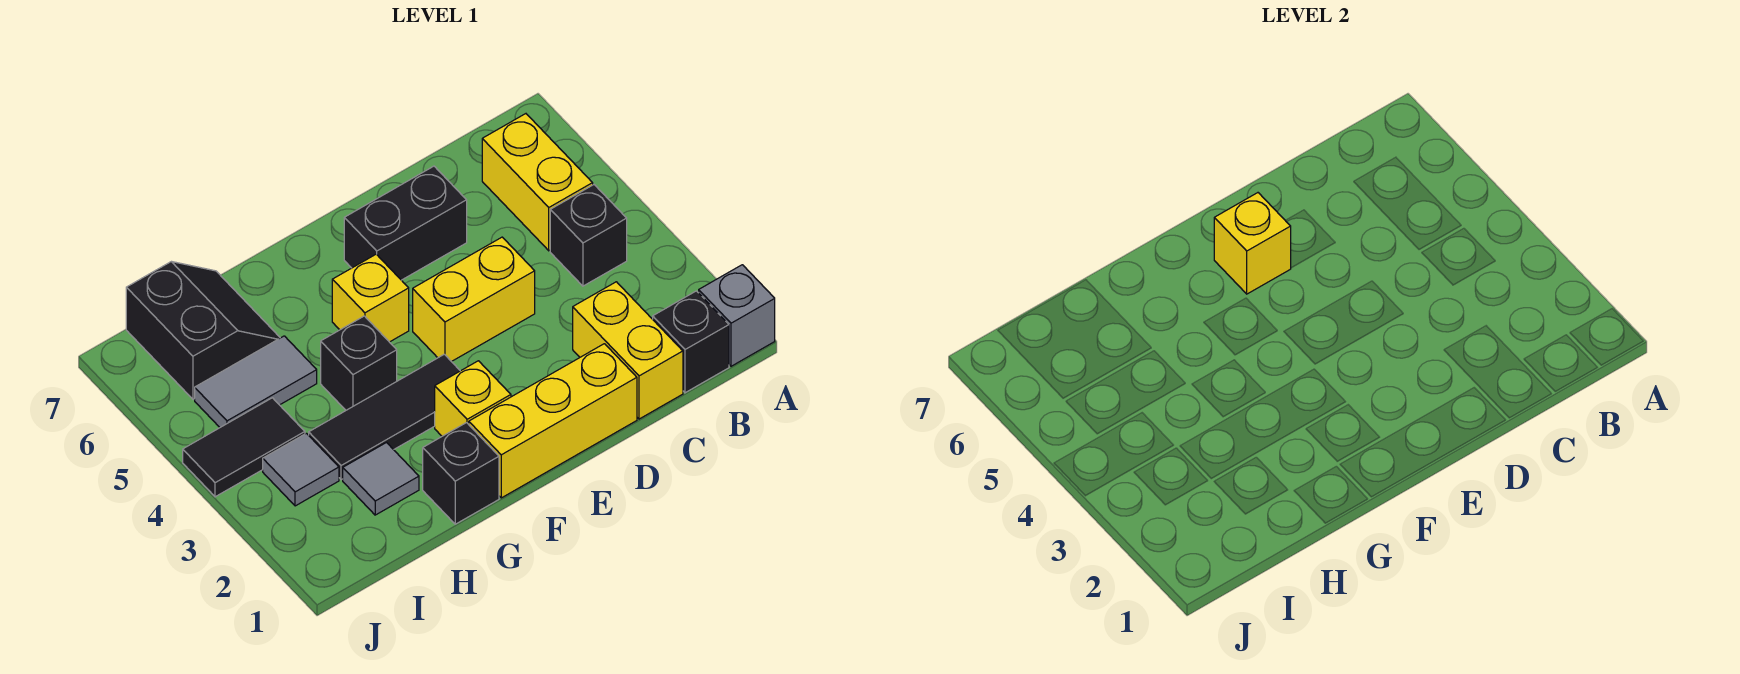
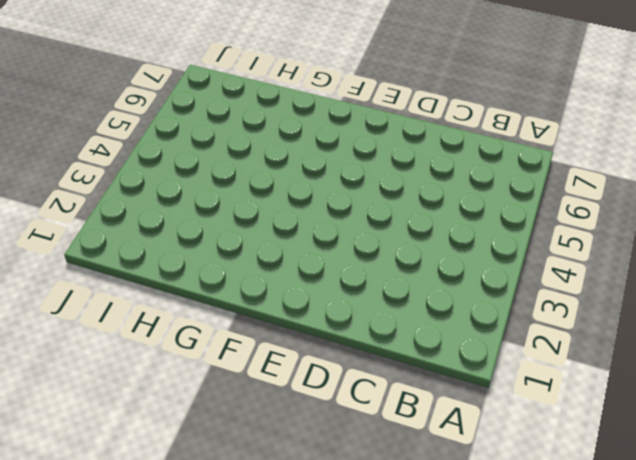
none -> grey brick A1 level 1
none -> black brick B1 level 1
none -> black brick B4 level 1

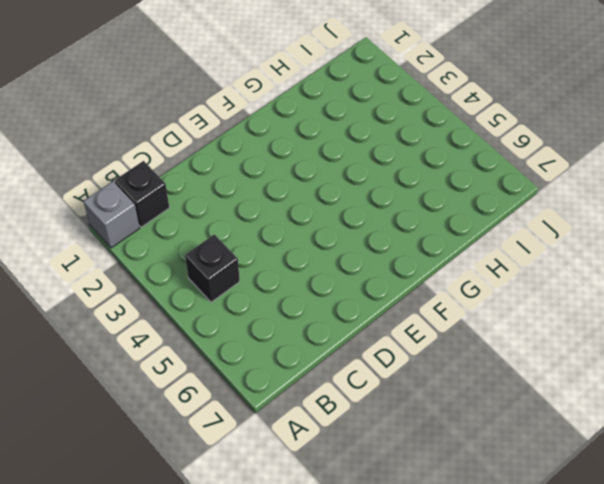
none -> yellow brick B5:B6 level 1
none -> yellow brick C1:C2 level 1
none -> yellow brick D1:F1 level 1

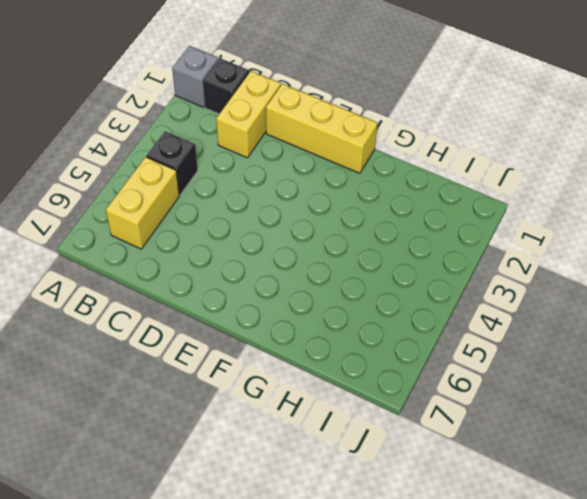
none -> yellow brick D4:E4 level 1
none -> black brick D6:E6 level 1
none -> yellow brick F2 level 1

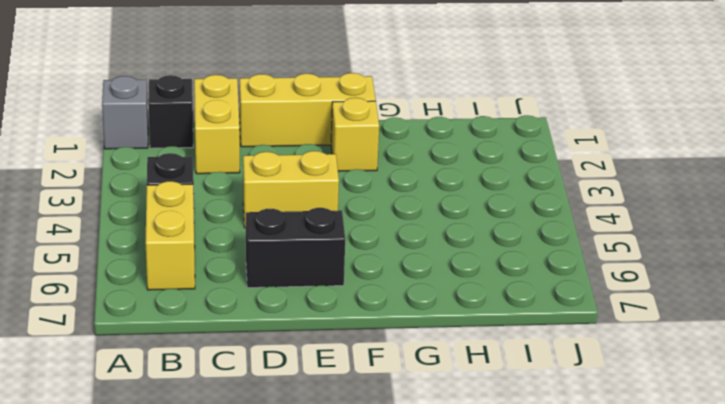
none -> black tile F3:H3 level 1
none -> yellow brick F5 level 1
none -> black brick G1 level 1

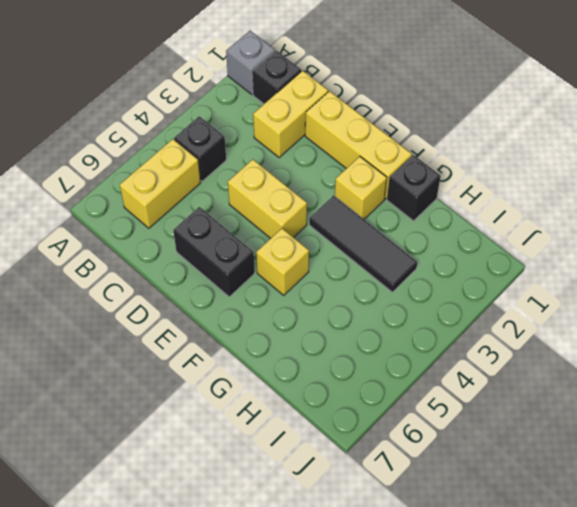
none -> black brick G4 level 1
none -> grey tile H2 level 1
none -> grey tile H5:I5 level 1

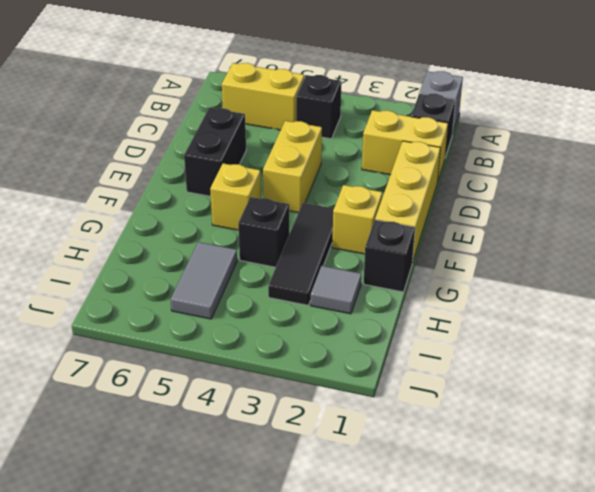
none -> black slope H6:I7 level 1 top I
none -> grey tile I3 level 1
none -> black tile I4:J4 level 1

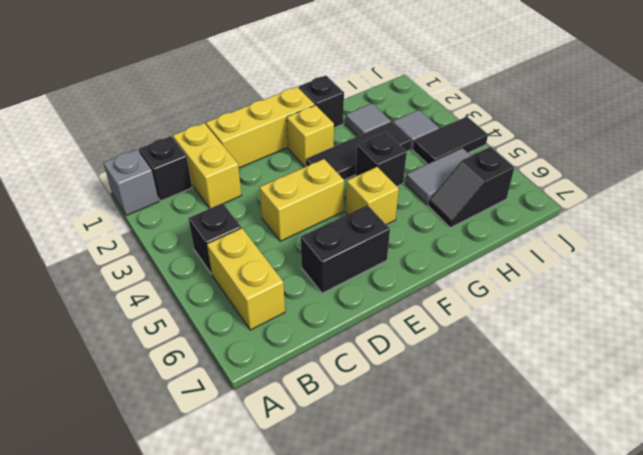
black slope H6:I6 level 1 top I -> black slope H6:I7 level 1 top I
none -> yellow brick E6 level 2

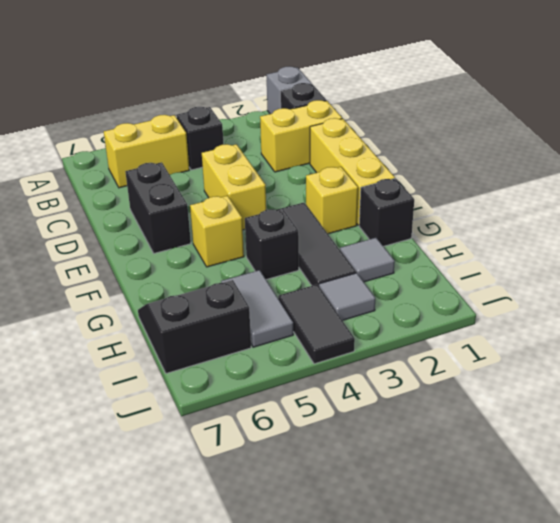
none -> yellow brick E6 level 2

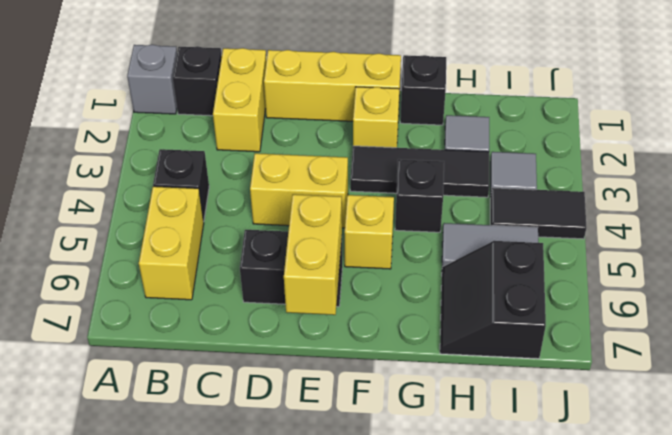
yellow brick E6:E7 level 2 -> yellow brick E6 level 2

